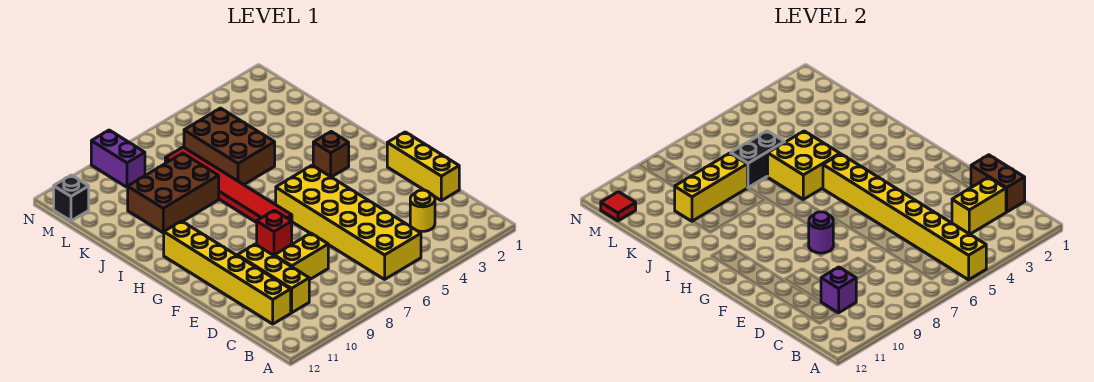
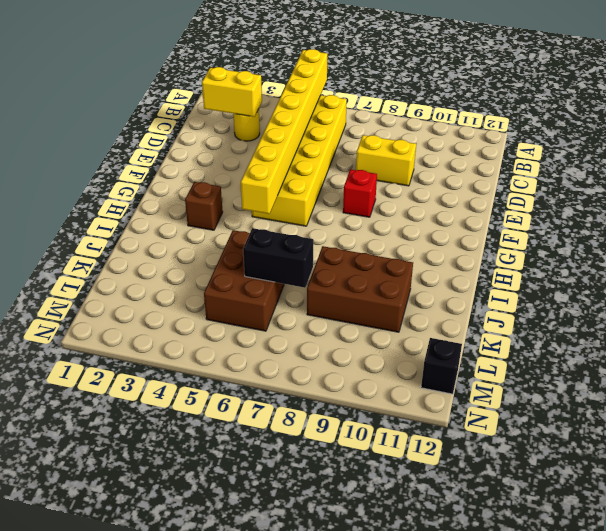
none -> yellow brick C10:E10 level 1
none -> yellow brick C11:H11 level 1
none -> yellow brick D1:F1 level 1

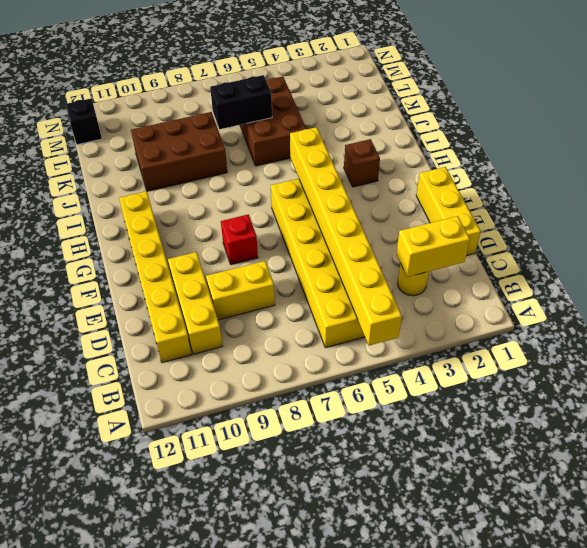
none -> red tile G7:L7 level 1
none -> purple brick M9:N9 level 1
none -> brown brick C1:D1 level 2

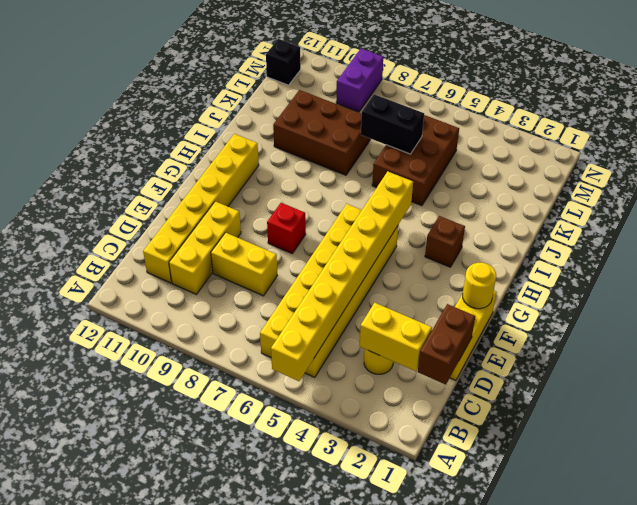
yellow round brick F1 level 2 -> none
none -> red tile G7:L7 level 1
none -> purple brick C10 level 2
none -> purple round brick F8 level 2

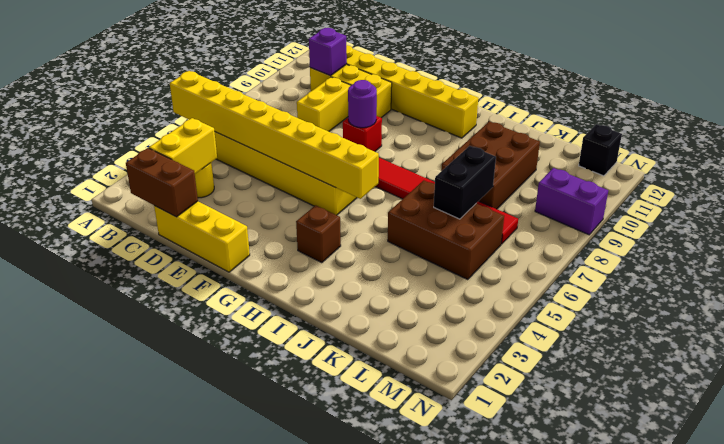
none -> yellow brick I5:J6 level 2
none -> yellow brick K8:K10 level 2
none -> red tile M12 level 2

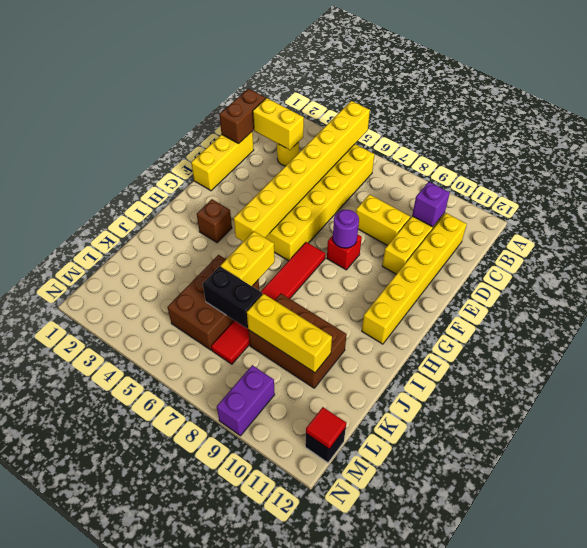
yellow brick I6:J6 level 2 -> yellow brick I5:J6 level 2

